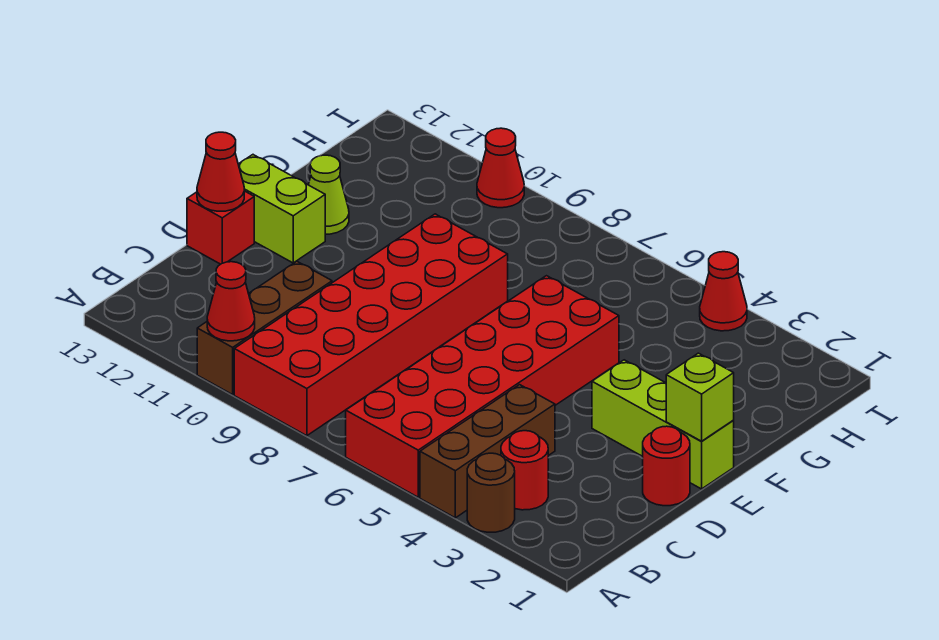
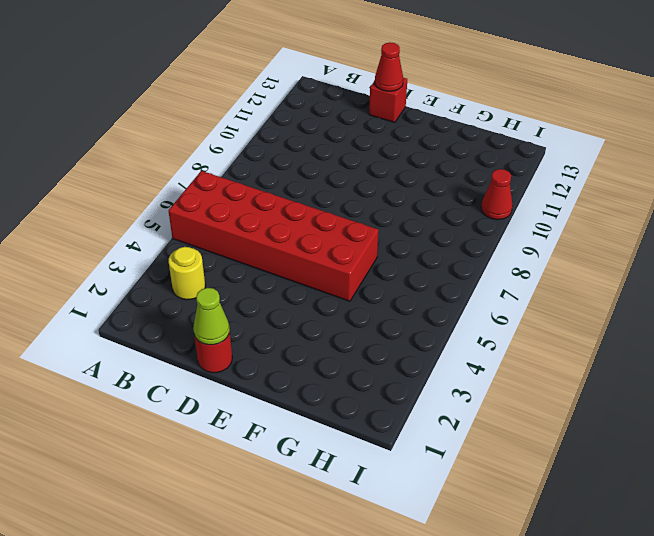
yellow round brick B3 level 1 -> red round brick B3 level 1
lime cone D1 level 2 -> lime cone F12 level 1
none -> brown round brick A3 level 1
none -> brown brick A4:C4 level 1
none -> red brick A8:F9 level 1

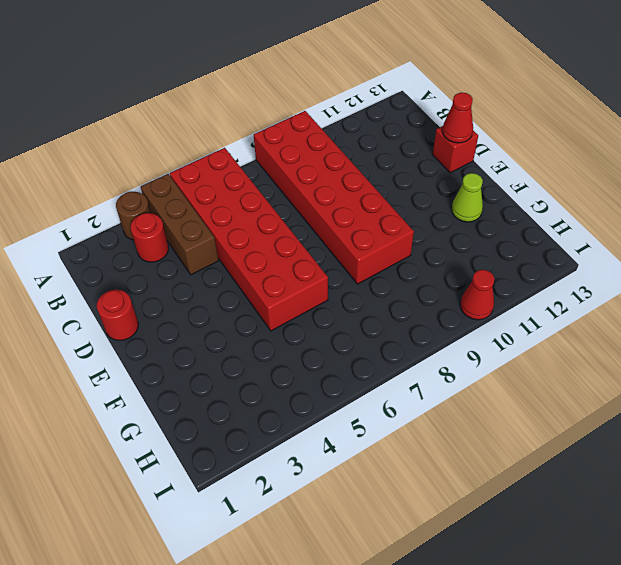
none -> brown brick A10:C10 level 1
none -> lime brick E1:E3 level 1
none -> lime brick E12:E13 level 1

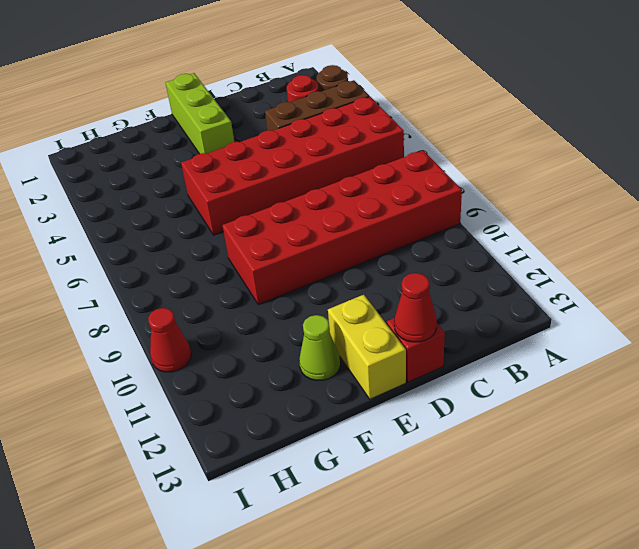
yellow brick E12:E13 level 1 -> lime brick E12:E13 level 1
none -> brown brick A10:C10 level 1
none -> red round brick D1 level 1
none -> red cone I4 level 1

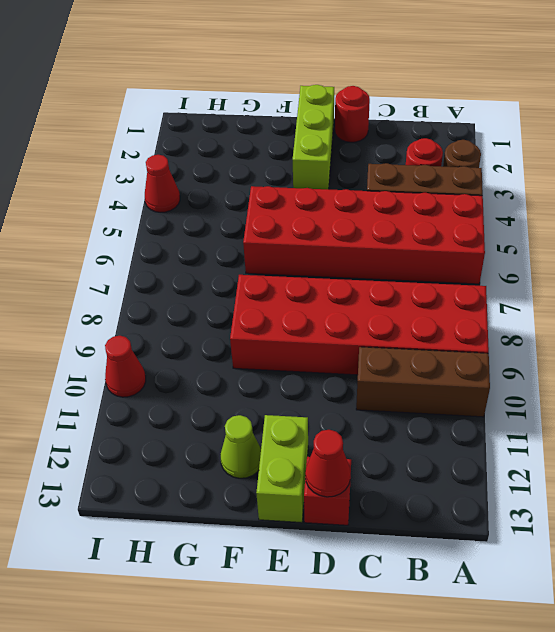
none -> red cone A10 level 2
none -> lime brick E1 level 2

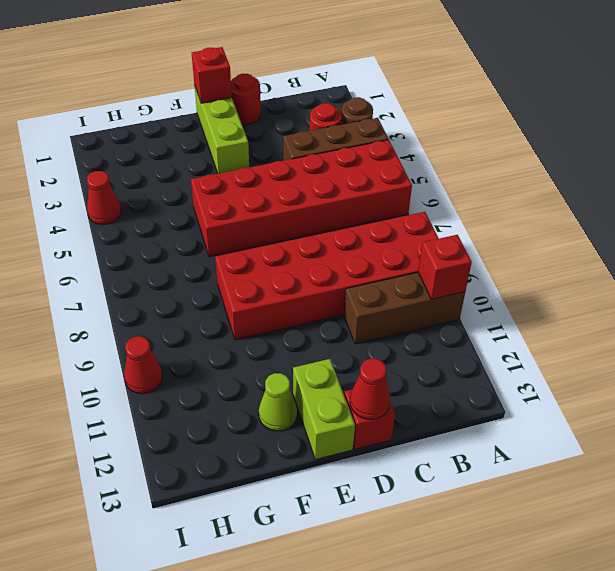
red brick A10 level 2 -> red cone A10 level 2
red brick E1 level 2 -> lime brick E1 level 2

